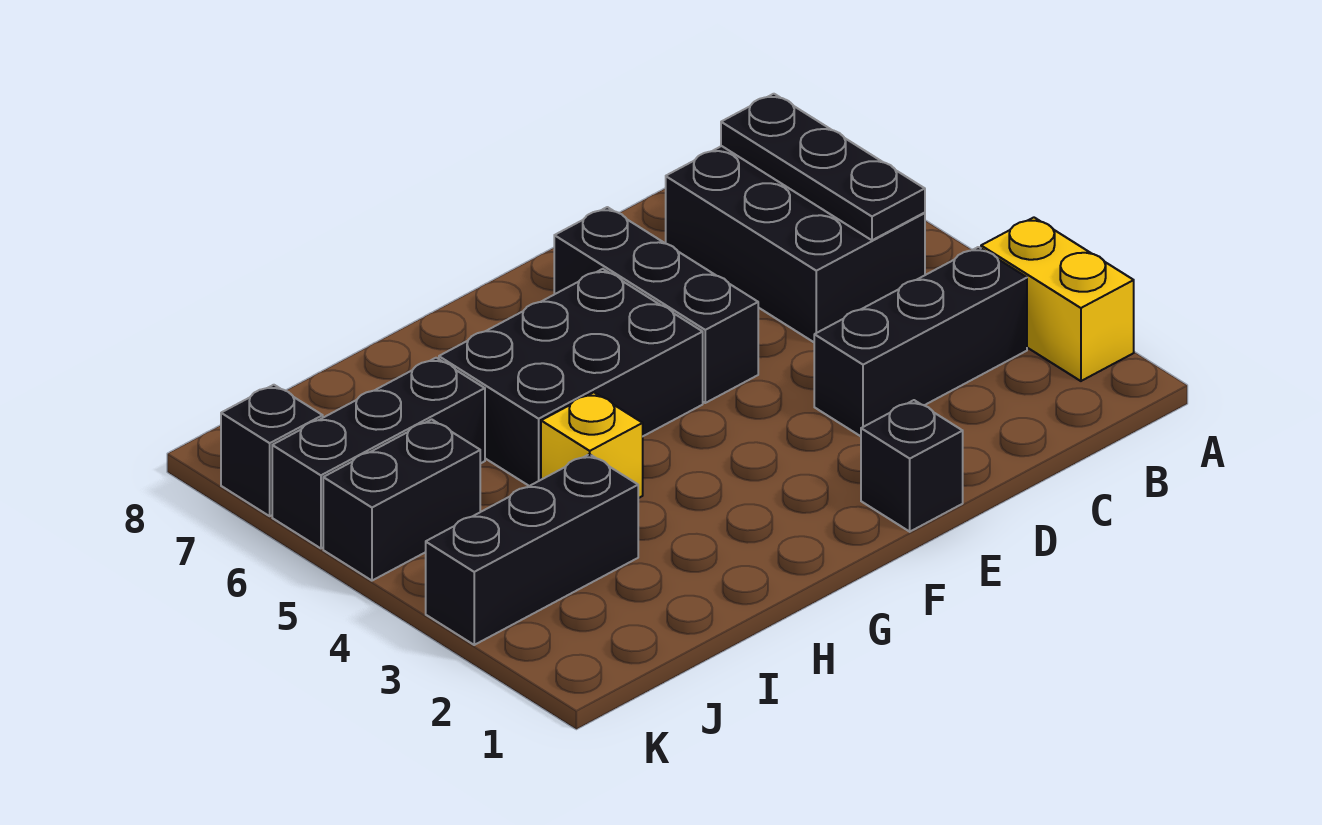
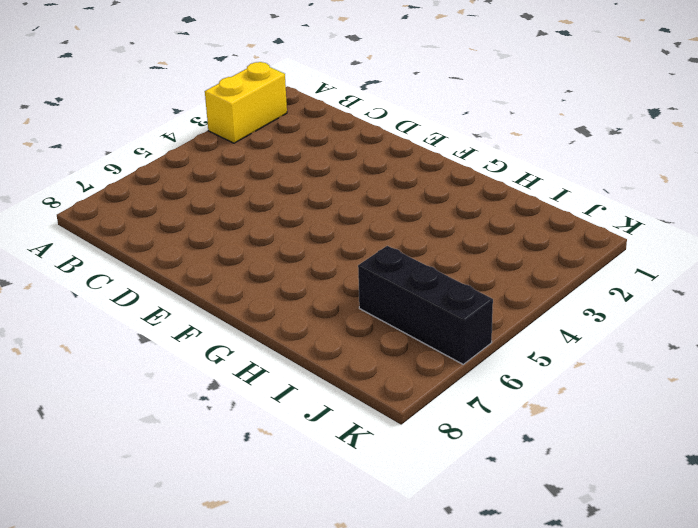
none -> black brick B3:D3 level 1
none -> black brick B5:C7 level 1
none -> black brick E1 level 1

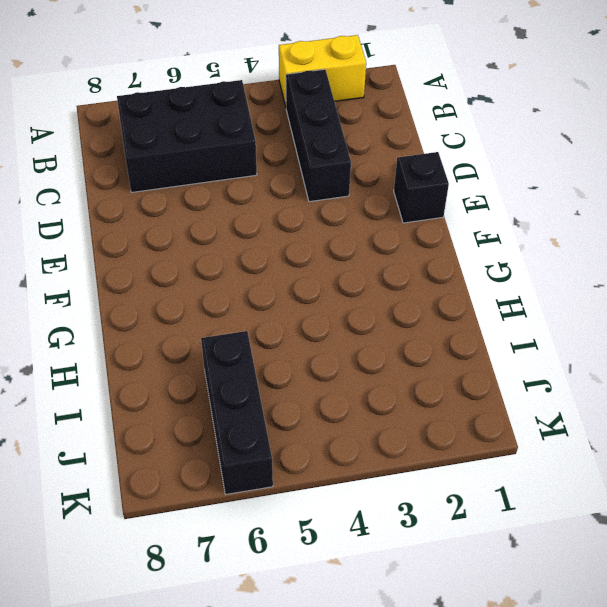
none -> black brick E5:E7 level 1
none -> black brick F5:H6 level 1
none -> yellow brick H4 level 1

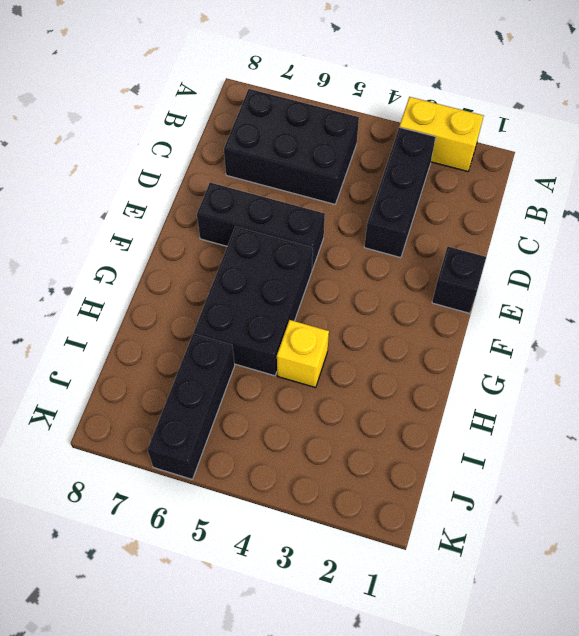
none -> black brick I3:K3 level 1
none -> black brick J5:K5 level 1
none -> black brick K7 level 1

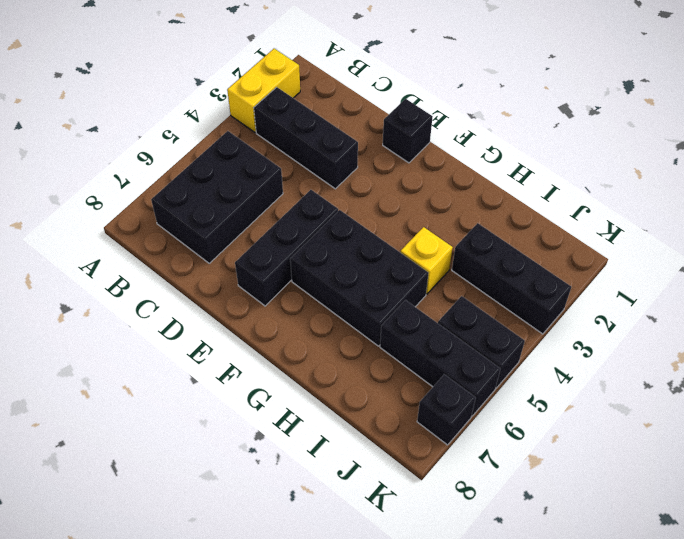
none -> black plate B5:B7 level 2

